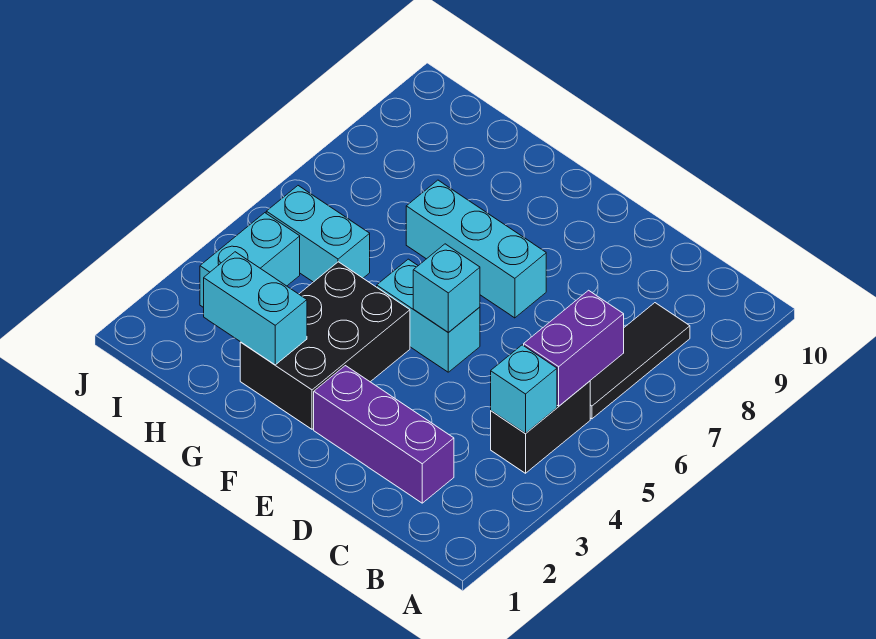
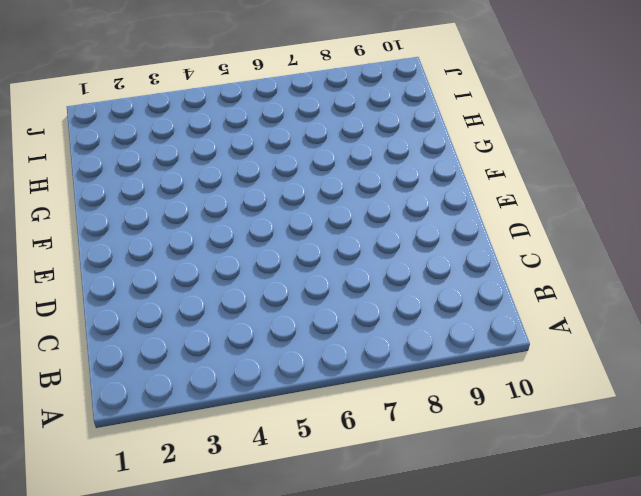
none -> black brick B4:B5 level 1
none -> black tile B6:B8 level 1
none -> purple brick C2:E2 level 1

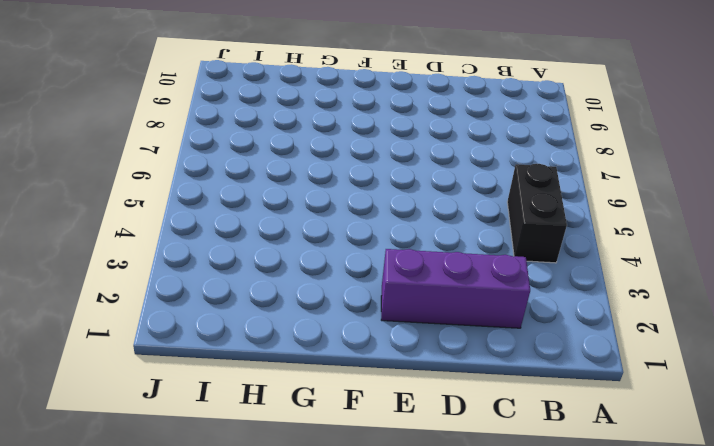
none -> black tile B6:B8 level 1
none -> cyan brick E5:F5 level 1
none -> cyan brick E7:G7 level 1

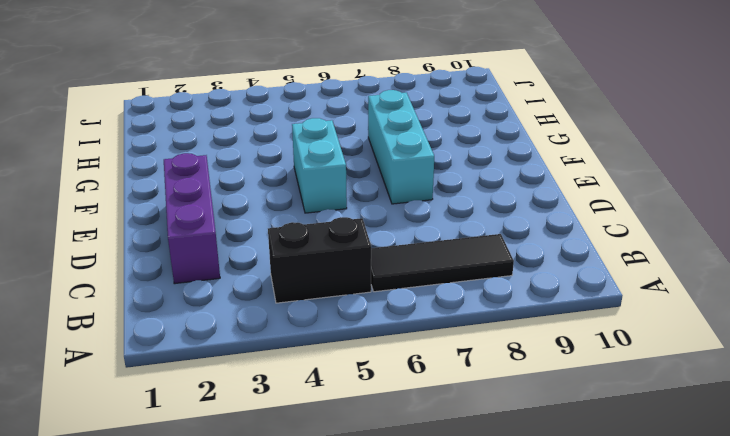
none -> black brick F2:G4 level 1
none -> cyan brick H5:I5 level 1
none -> cyan brick I3:I4 level 1

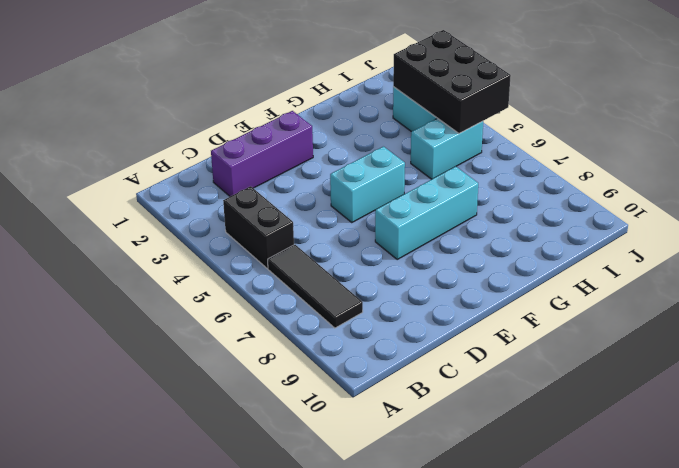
black brick I3:J5 level 2 -> black brick F2:G4 level 1
none -> cyan brick B4 level 2
none -> purple brick B5:B6 level 2
none -> cyan brick E5 level 2

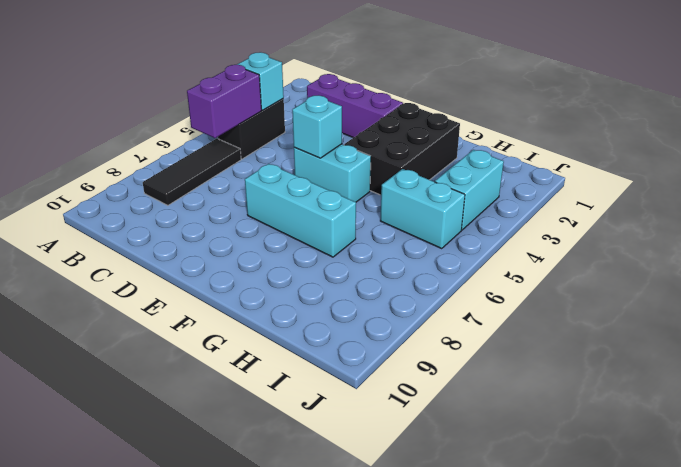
none -> cyan brick G2:H2 level 2

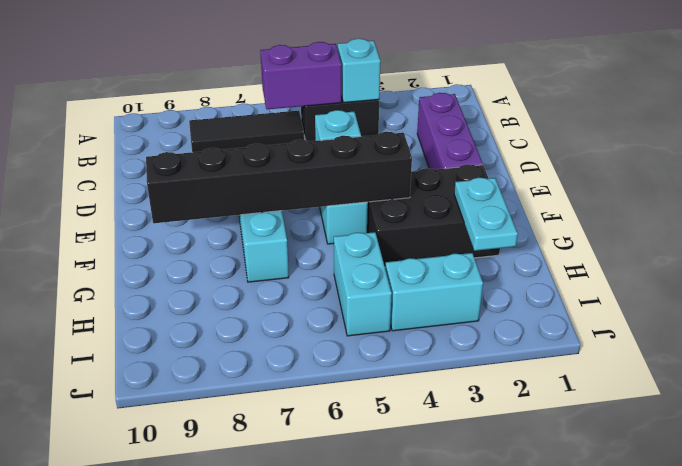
black brick F4:F9 level 2 -> none
cyan plate G2:H2 level 2 -> cyan brick G2:H2 level 2

